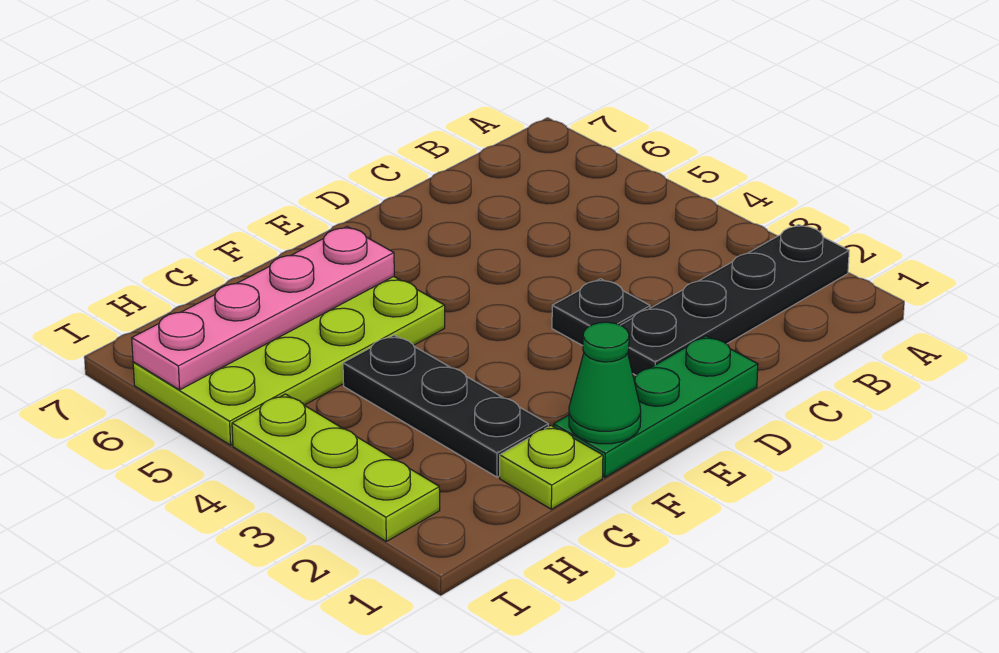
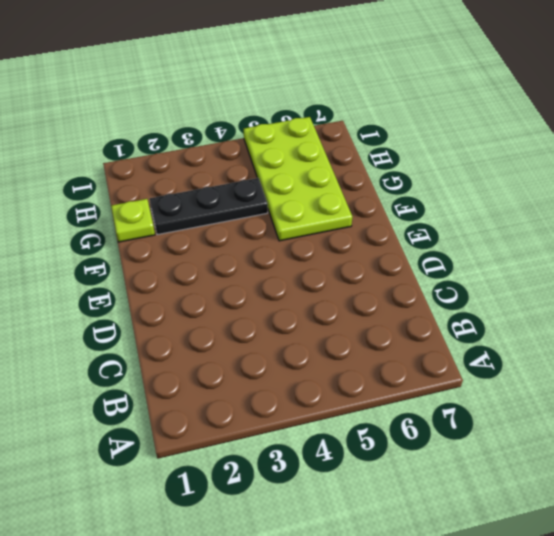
none -> black plate A2:D2 level 1
none -> green plate D1:F1 level 1

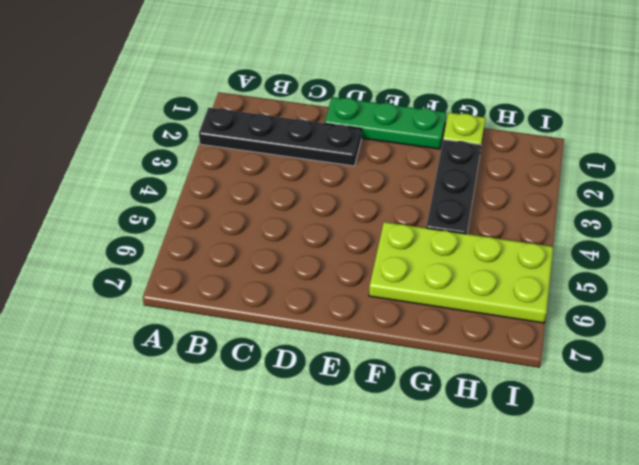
none -> black plate D3 level 1
none -> lime plate I2:I4 level 1

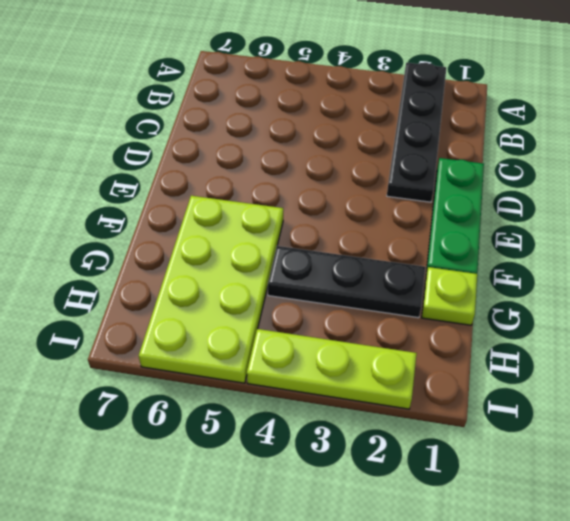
none -> black plate D3 level 1
none -> green cone F1 level 2

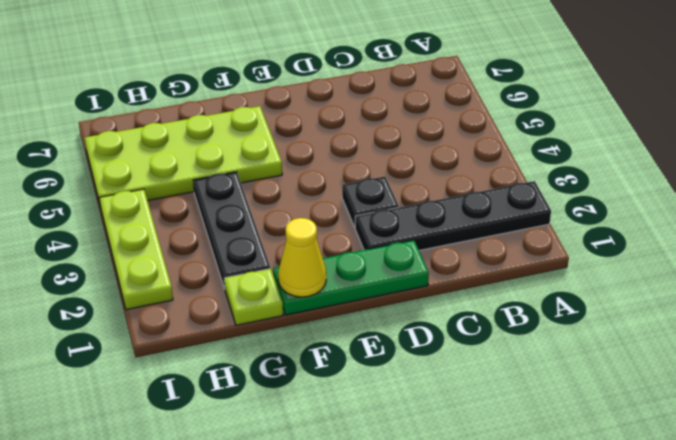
yellow cone F1 level 2 -> green cone F1 level 2
none -> pink plate F6:I6 level 2

